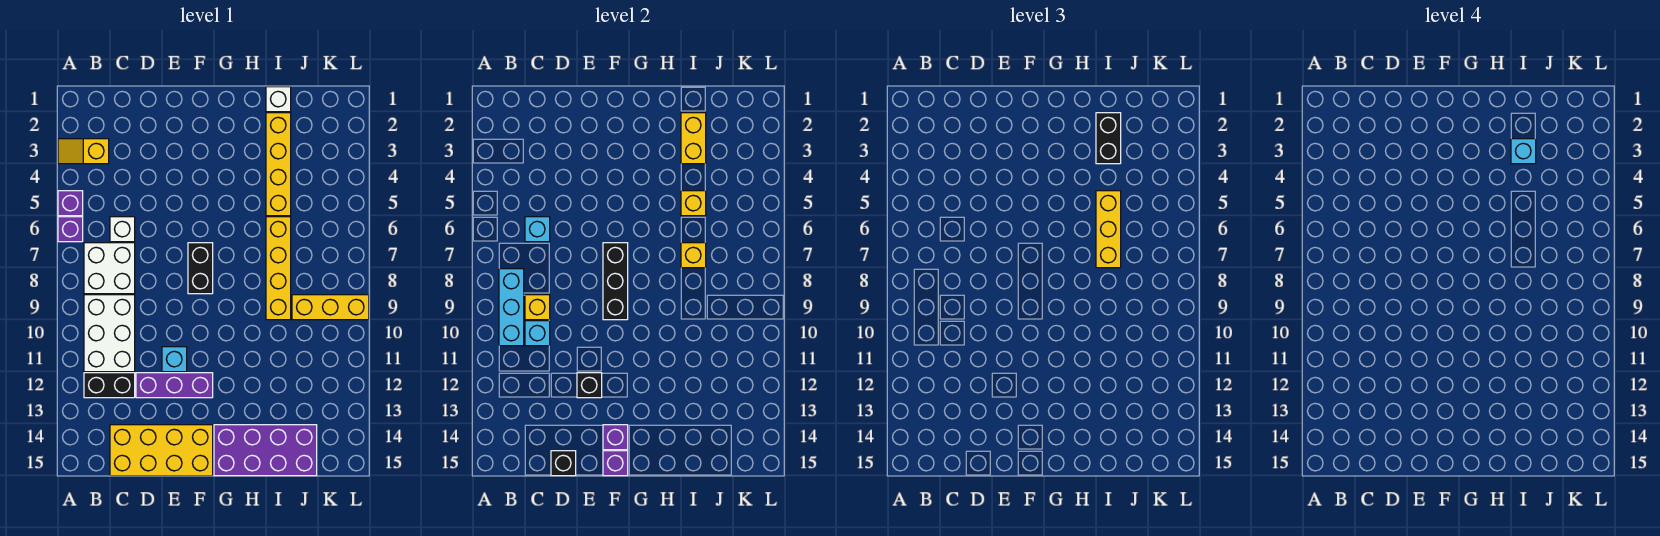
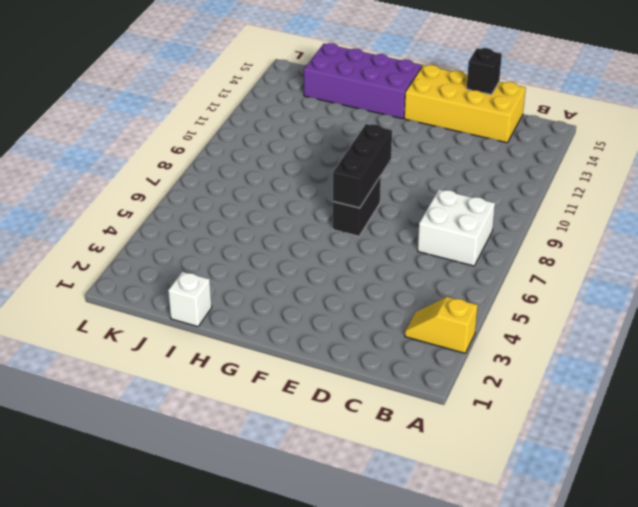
yellow slope A3:B3 level 1 top A -> yellow slope A3:B3 level 1 top B
none -> purple brick A5 level 1
none -> purple brick A6 level 1
none -> white brick B9:C11 level 1
none -> black brick B12:C12 level 1

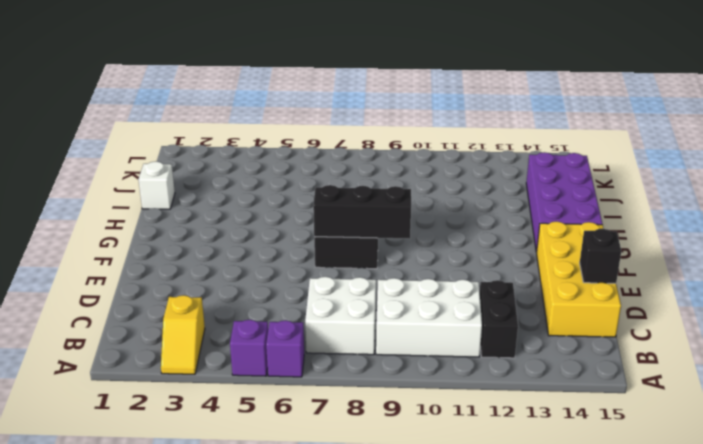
none -> white brick C6 level 1
none -> purple brick D12:F12 level 1
none -> cyan brick E11 level 1
none -> yellow brick I2:I5 level 1

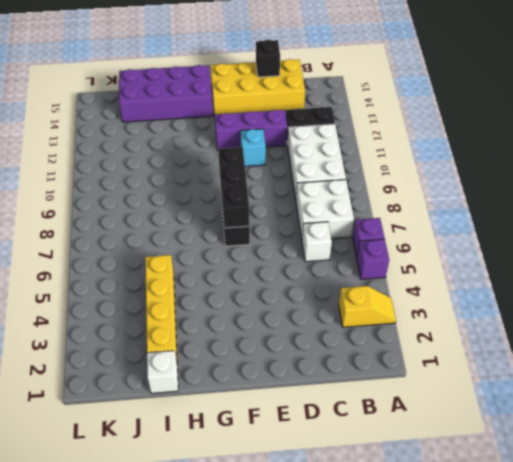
none -> yellow brick I6:I9 level 1
none -> yellow brick J9:L9 level 1
none -> cyan brick B8:B10 level 2
none -> cyan brick C6 level 2

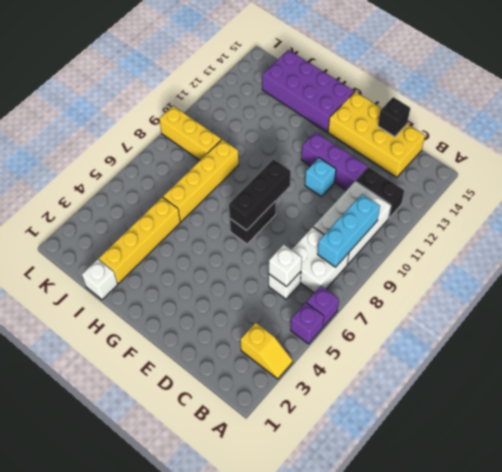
white brick C6 level 2 -> cyan brick C6 level 2
none -> yellow brick C9 level 2
none -> cyan brick C10 level 2
none -> black brick E12 level 2
none -> purple brick F14 level 2

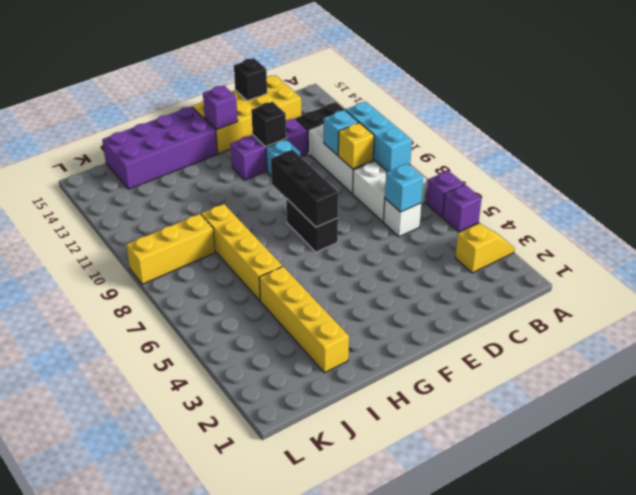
none -> white brick I1 level 1
none -> purple brick F15 level 2
none -> yellow brick I2:I3 level 2
none -> yellow brick I5 level 2

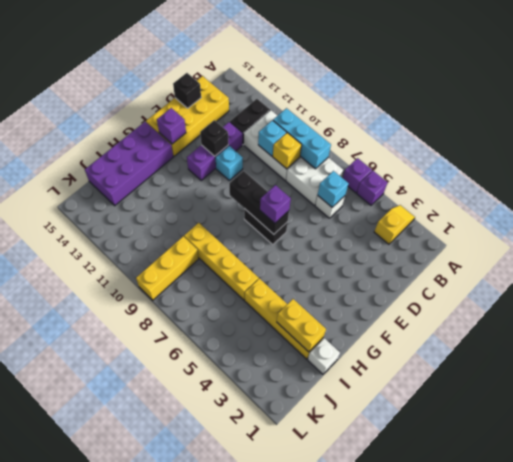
purple brick F7 level 3 -> purple brick F15 level 2
none -> yellow brick I5 level 2
none -> yellow brick I7 level 2
none -> black brick I2:I3 level 3
none -> yellow brick I5:I7 level 3

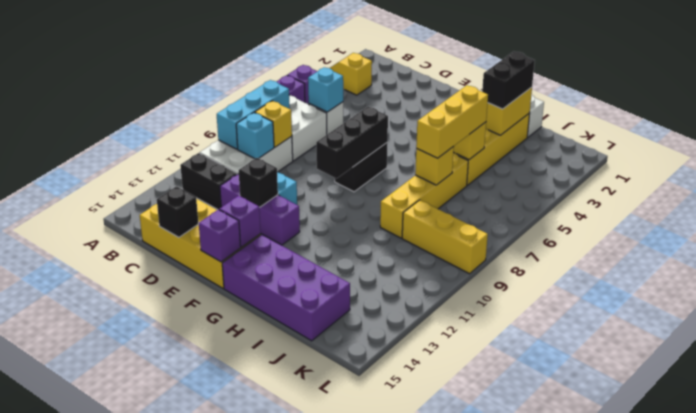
none -> cyan brick I3 level 4

